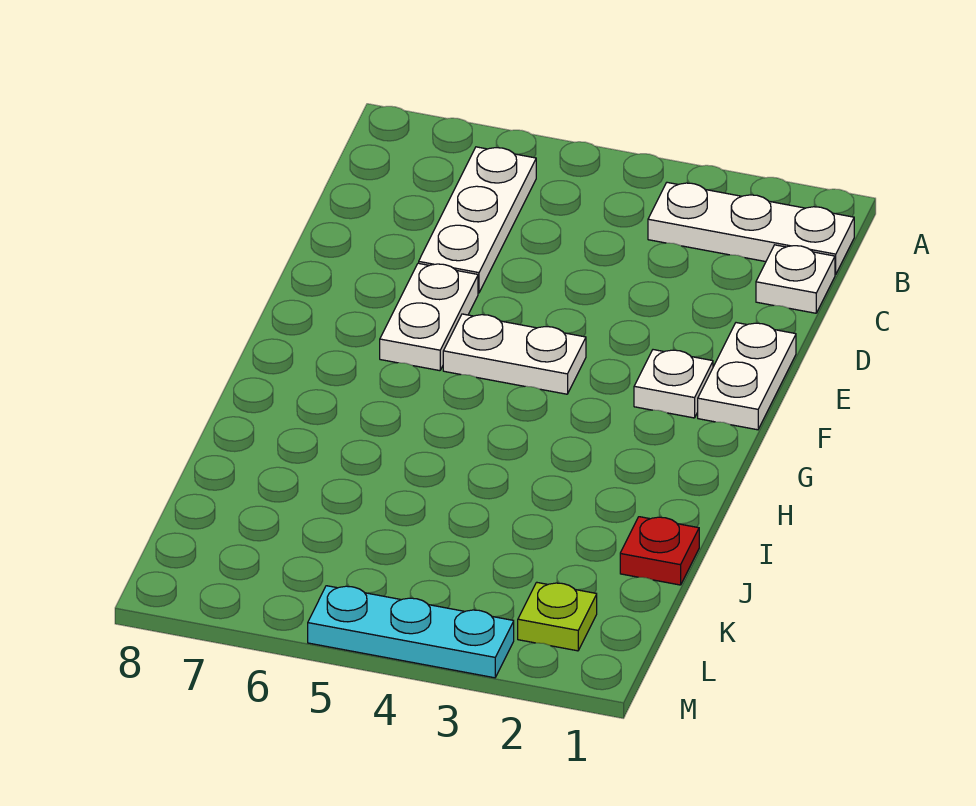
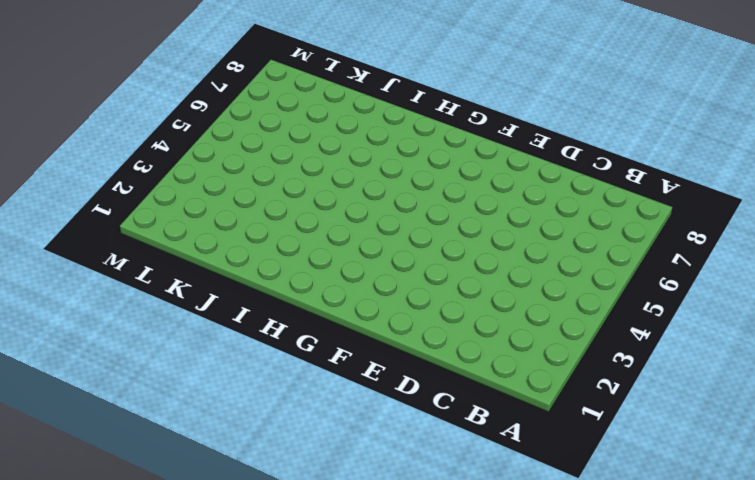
none -> white plate B1:B3 level 1
none -> white plate B6:D6 level 1

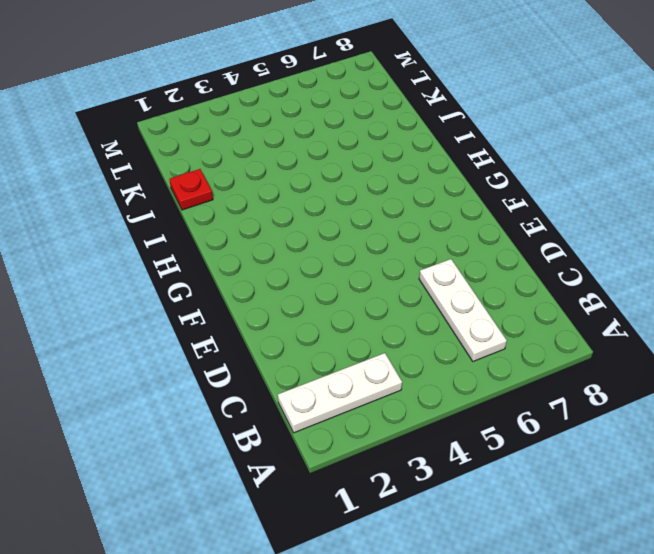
none -> white plate C1 level 1
none -> white plate E1:F1 level 1

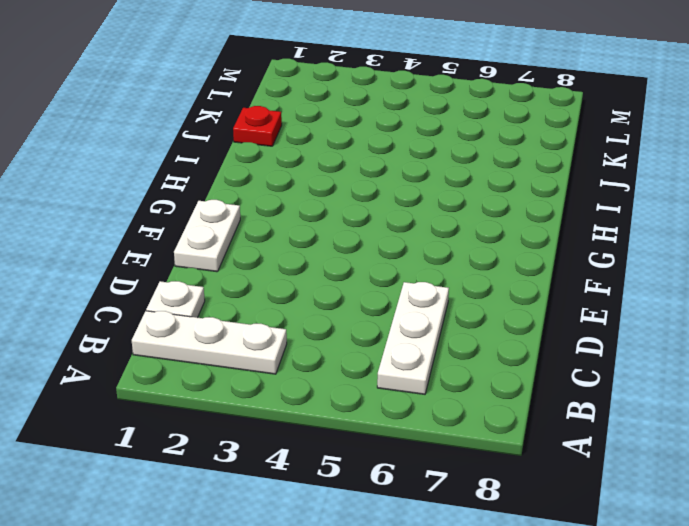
none -> white plate E6:F6 level 1
none -> white plate F2 level 1

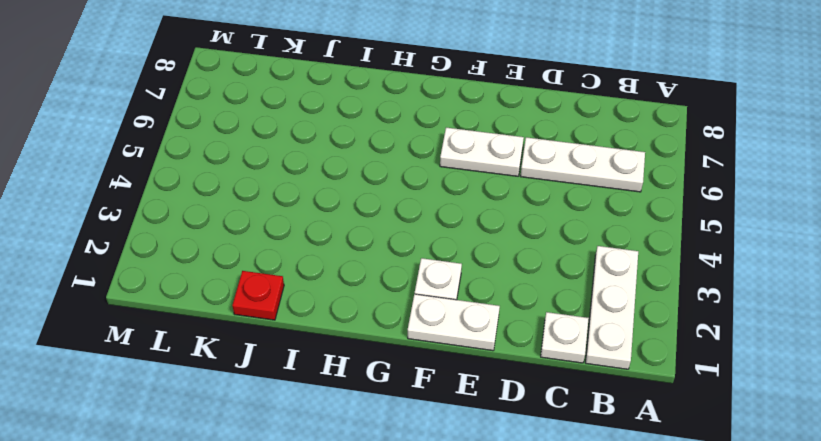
none -> white plate F4:F5 level 1
none -> lime plate L2 level 1

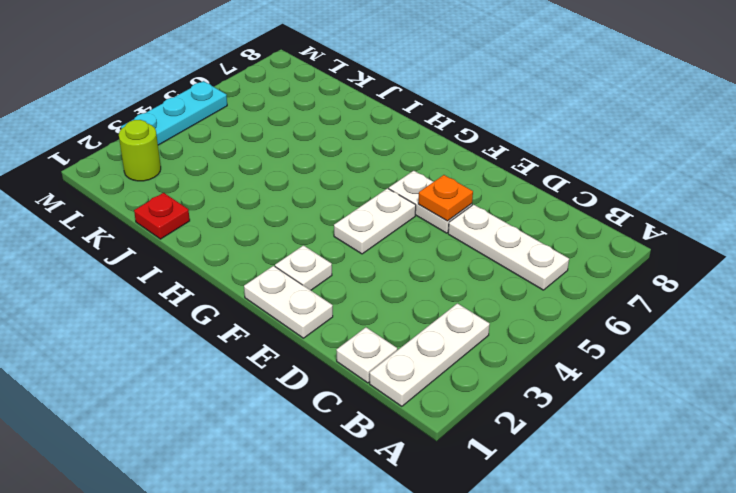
orange plate E6 level 2 -> none
lime round brick L2 level 1 -> lime plate L2 level 1

